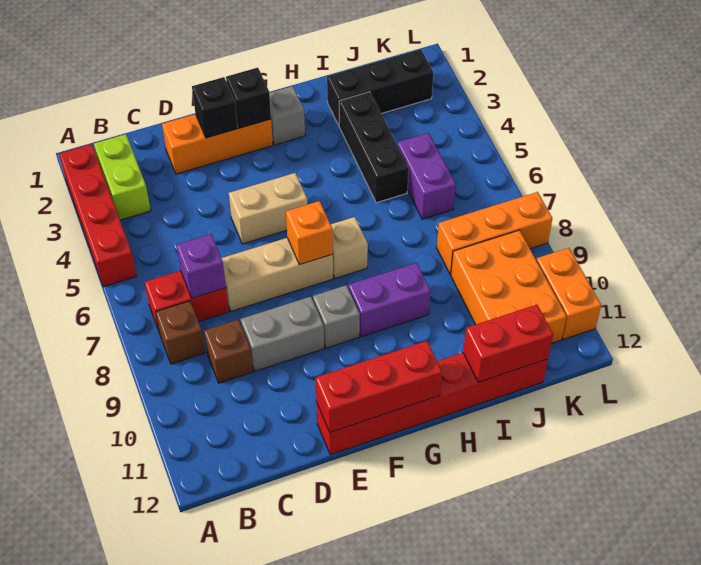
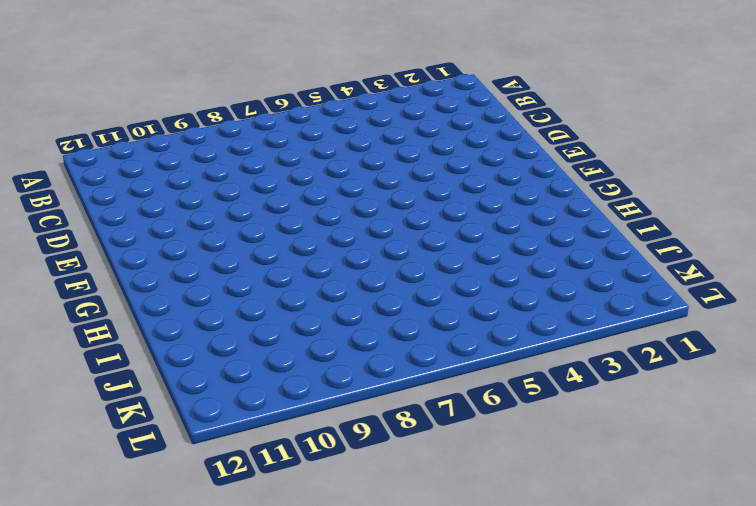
none -> red brick A2:A5 level 1
none -> lime brick B2:B3 level 1
none -> red brick B7:C7 level 1

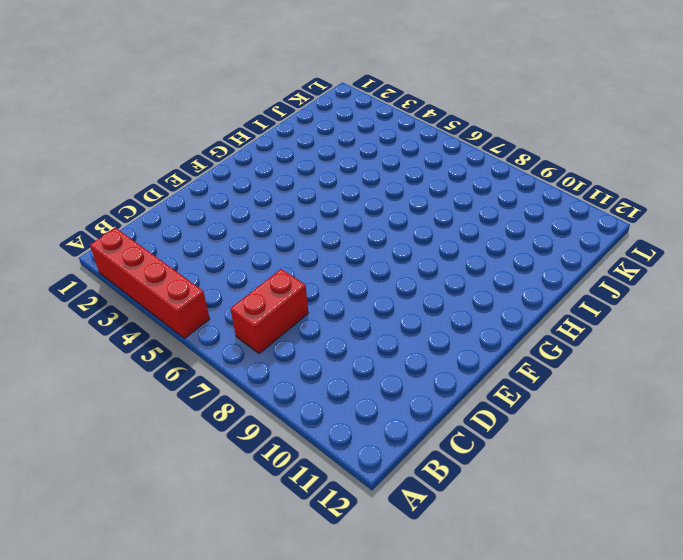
none -> lime brick B2:B3 level 1
none -> brown brick B8 level 1
none -> brown brick C9 level 1

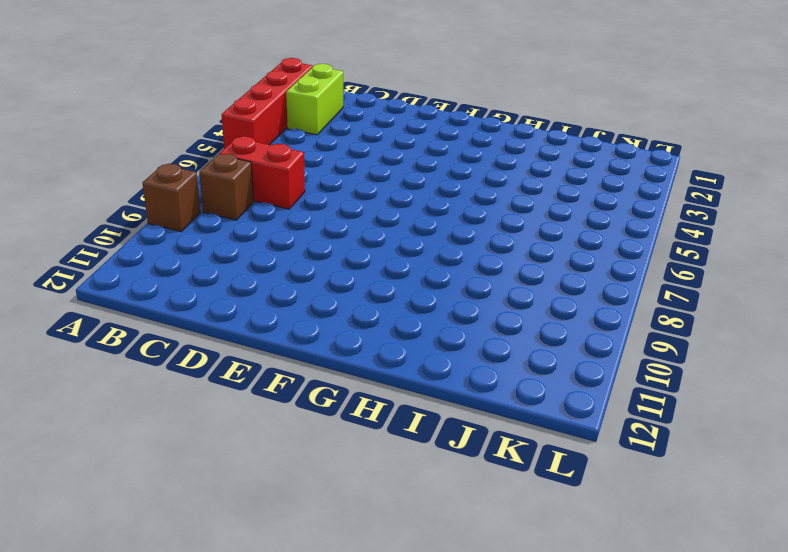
brown brick A9 level 1 -> brown brick C9 level 1
none -> orange brick D2:F2 level 1
none -> tan brick D7:F7 level 1
none -> grey brick D9:E9 level 1

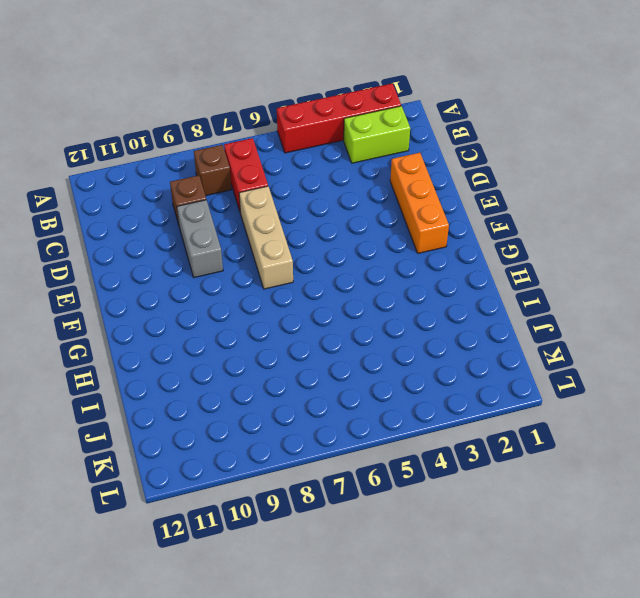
none -> tan brick E5:F5 level 1
none -> red brick E12:J12 level 1
none -> grey brick F9 level 1

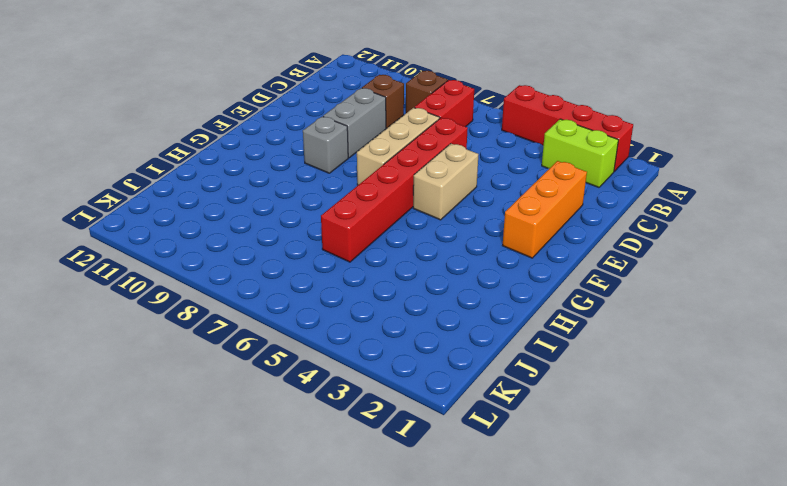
red brick D6:I6 level 1 -> red brick E12:J12 level 1
none -> grey brick G2 level 1
none -> tan brick G7 level 1
none -> purple brick G9:H9 level 1

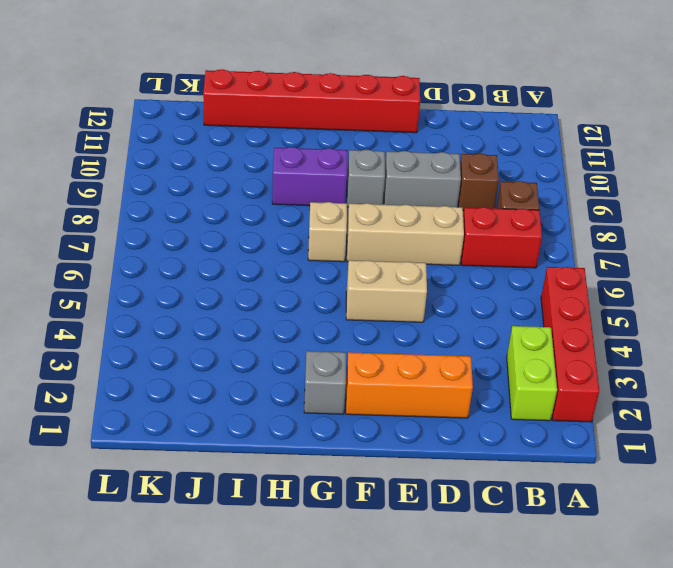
none -> black brick I2:K2 level 1
none -> black brick I3:I5 level 1
none -> purple brick J5:J6 level 1

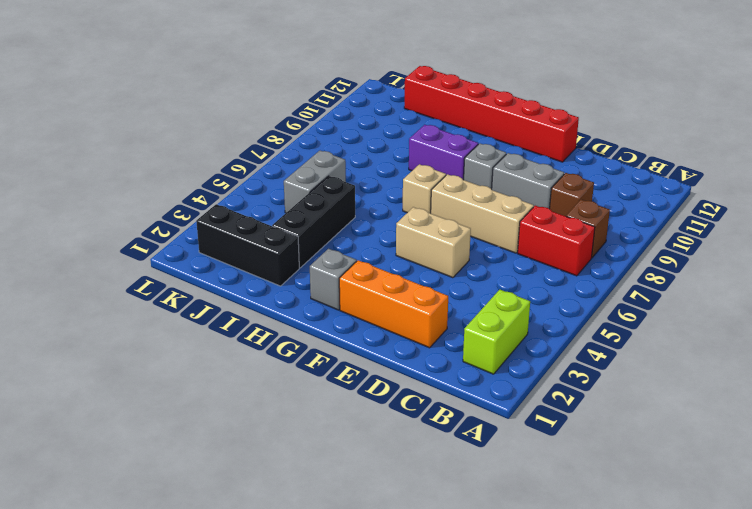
grey brick J5:J6 level 1 -> purple brick J5:J6 level 1
none -> red brick A2:A5 level 1
none -> orange brick J8:L8 level 1
none -> orange brick J9:K11 level 1

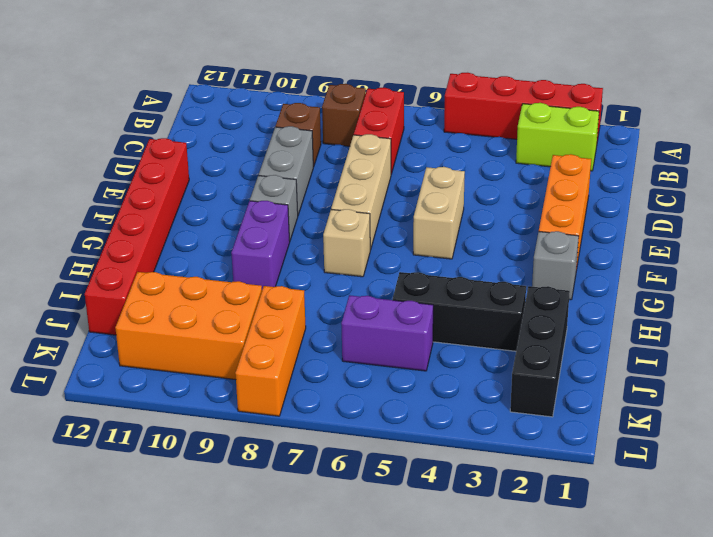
none -> orange brick L10:L11 level 1
none -> purple brick C7 level 2
none -> black brick E2 level 2

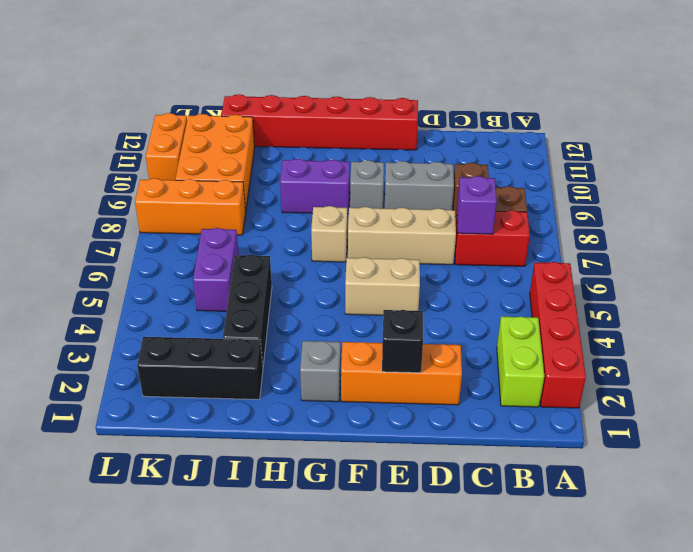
none -> red brick E12:G12 level 2
none -> black brick F2 level 2
none -> orange brick F7 level 2

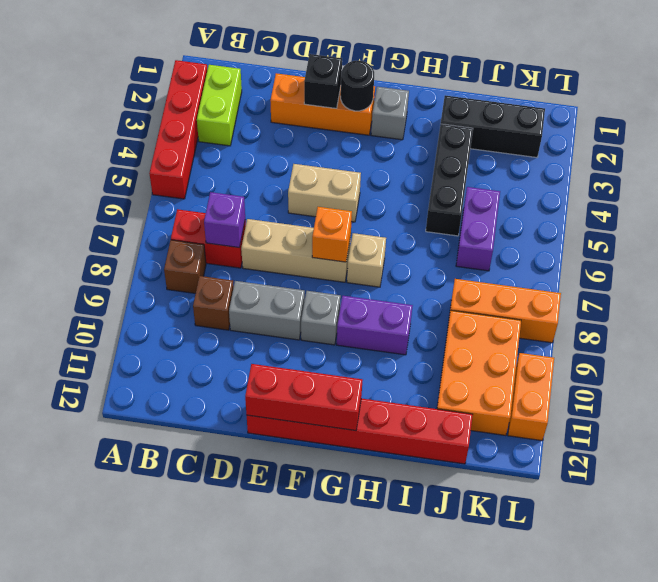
black round brick F2 level 2 -> black brick F2 level 2
none -> red brick I12:J12 level 2

